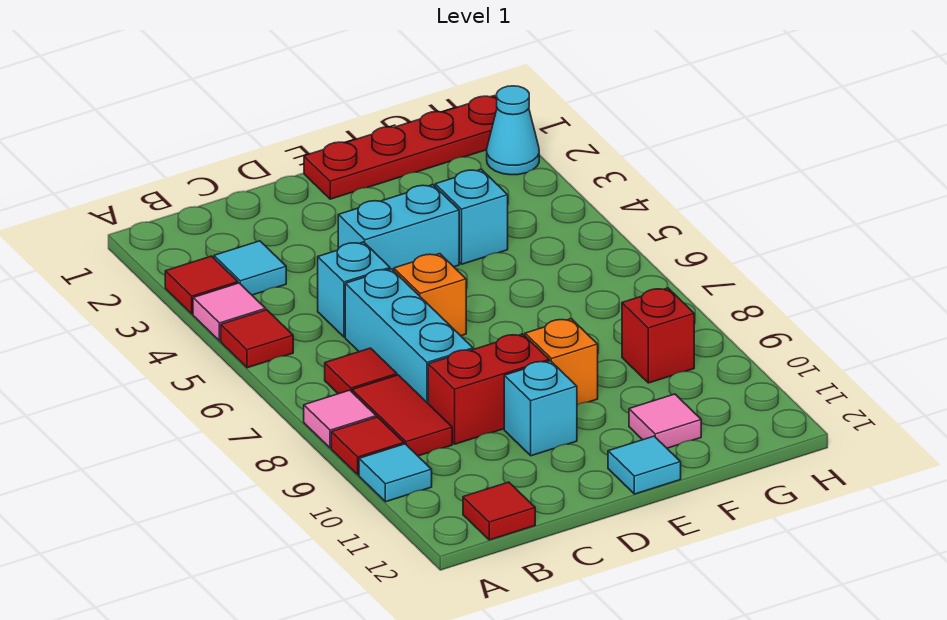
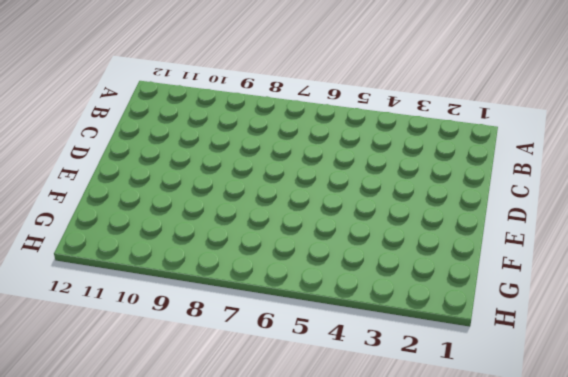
none -> red tile A3 level 1
none -> pink tile A4 level 1
none -> red tile A5 level 1

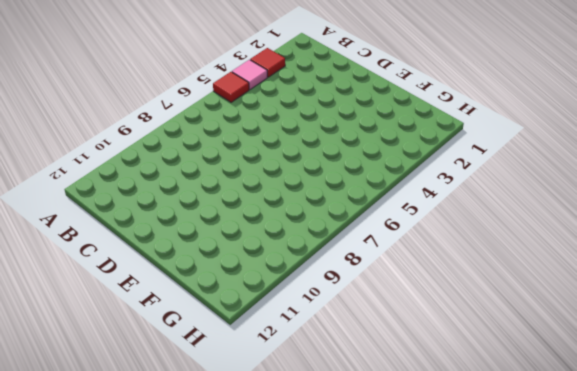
none -> pink tile A8 level 1
none -> red tile A9 level 1
none -> cyan tile A10 level 1

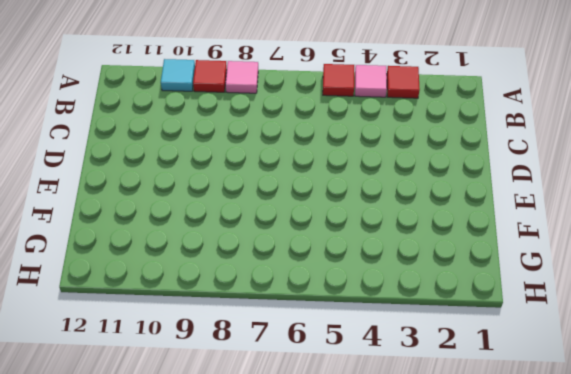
none -> cyan tile B3 level 1
none -> red tile B7 level 1
none -> red tile B8:B9 level 1

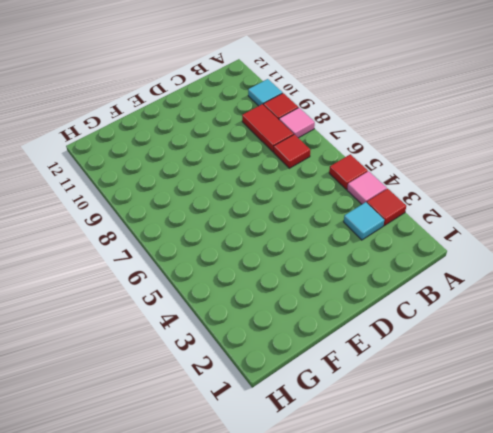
none -> red tile B12 level 1
none -> cyan brick C5 level 1
none -> cyan brick C6:C8 level 1

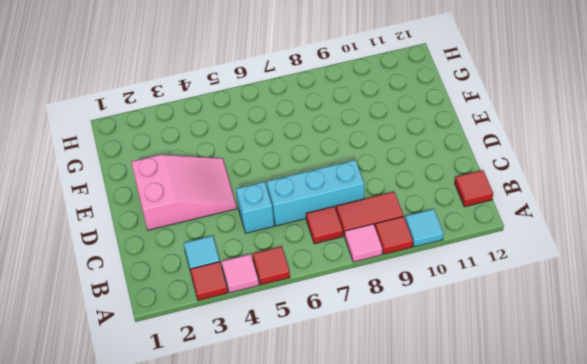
pink slope D2:E4 level 1 top 2 -> cyan brick D4:E4 level 1
none -> red brick C9:D9 level 1
none -> orange brick D6 level 1
none -> cyan brick D10 level 1

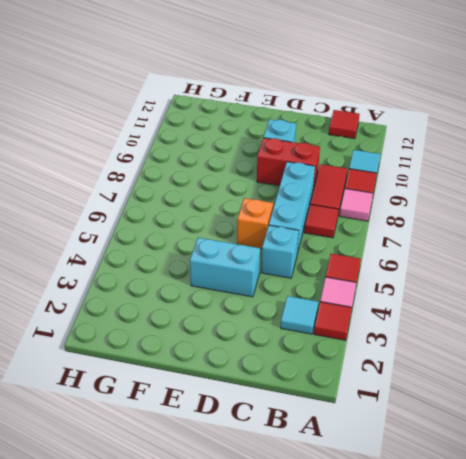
none -> red plate E1:H1 level 1
none -> orange brick E9 level 1
none -> cyan tile E12 level 1

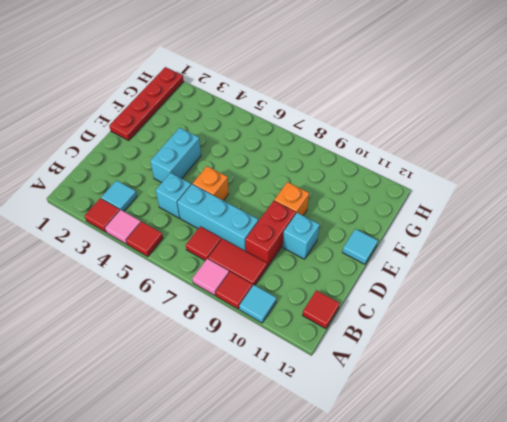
none -> cyan brick F4 level 1
none -> pink tile F11 level 1
none -> red brick G9 level 1

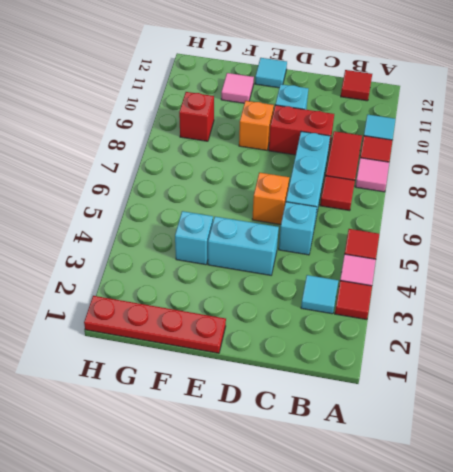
none -> cyan cone H2 level 1

